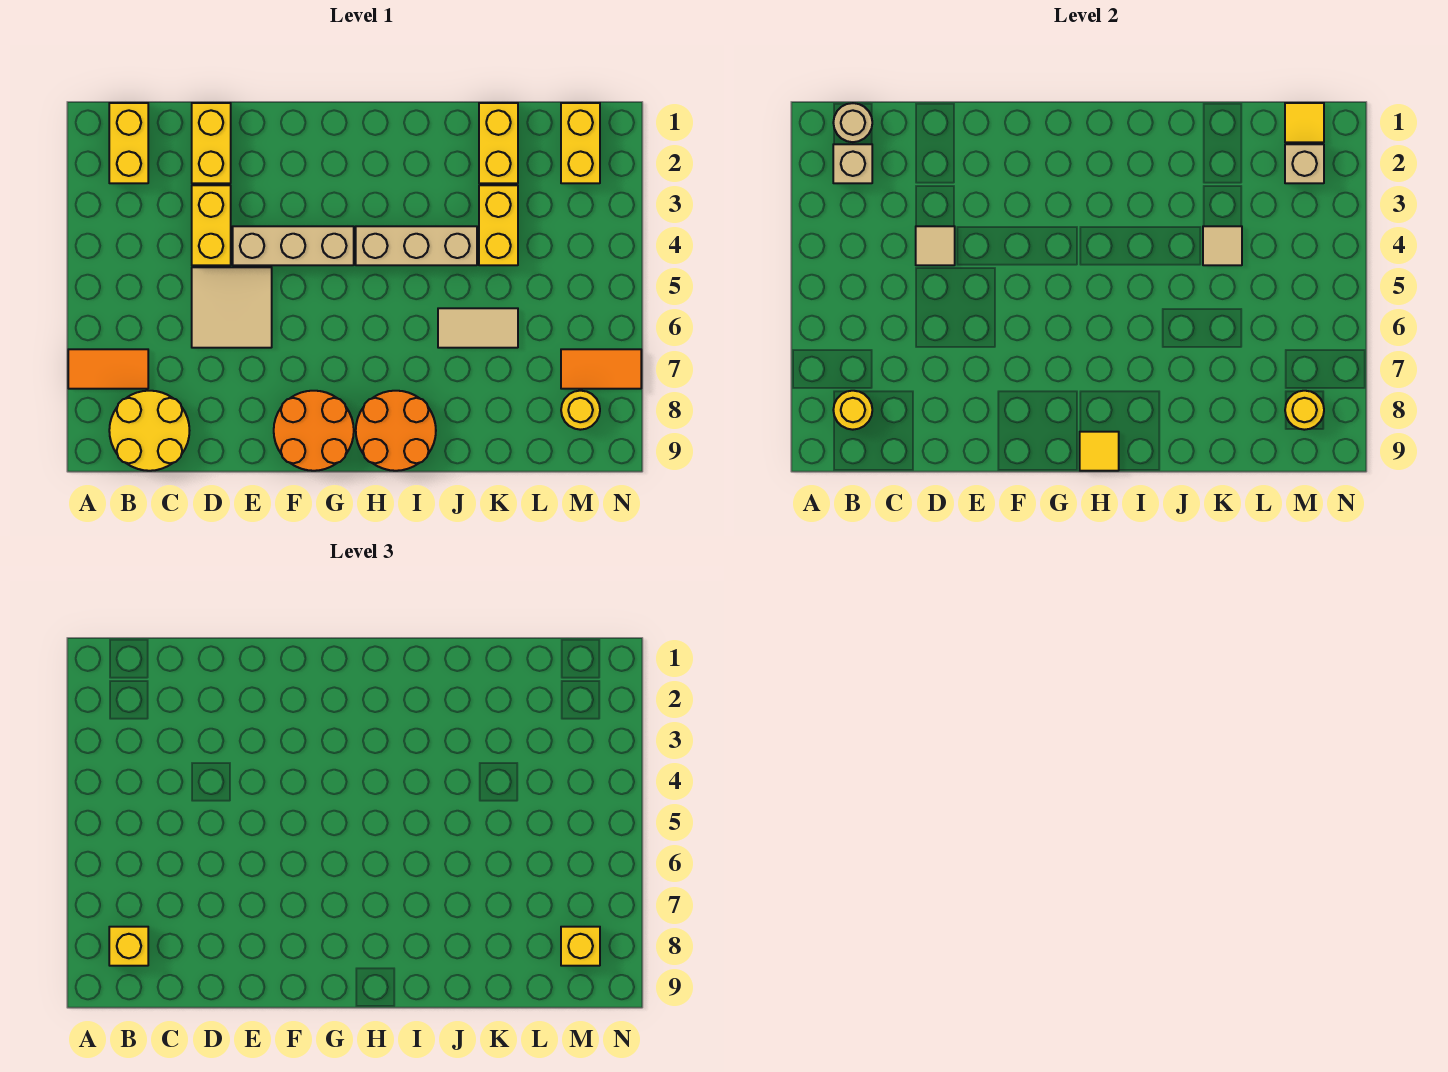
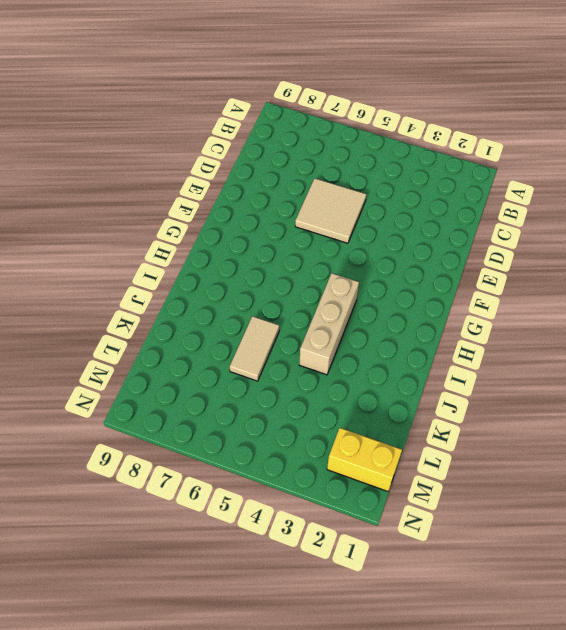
none -> orange tile A7:B7 level 1
none -> yellow brick B1:B2 level 1
none -> yellow round brick B8:C9 level 1

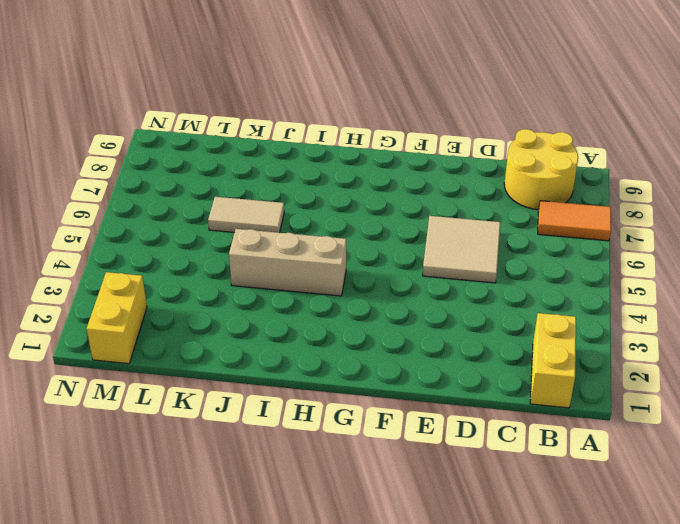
none -> yellow brick D1:D2 level 1
none -> yellow brick D3:D4 level 1
none -> tan brick E4:G4 level 1

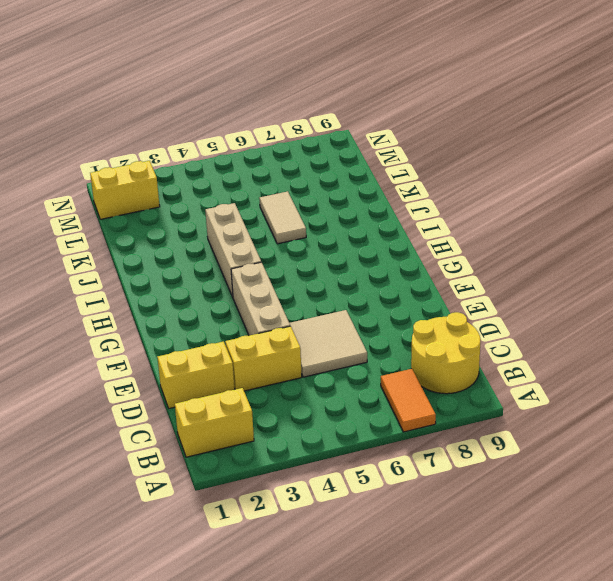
none -> orange round brick F8:G9 level 1
none -> orange round brick H8:I9 level 1
none -> yellow brick K1:K2 level 1

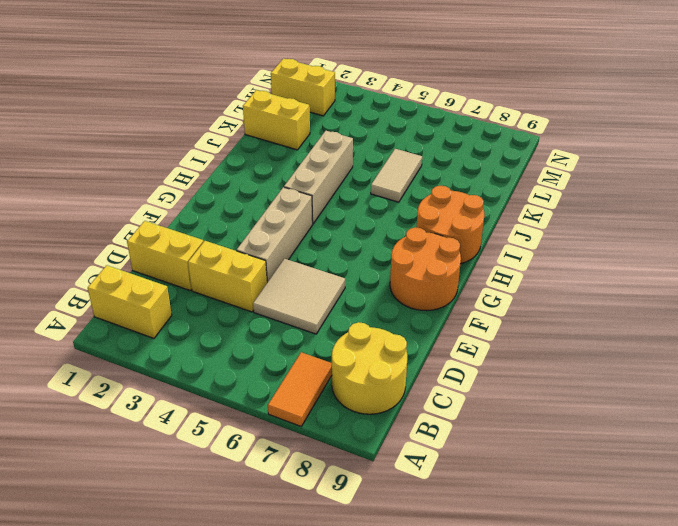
none -> yellow brick K3:K4 level 1
none -> orange tile M7:N7 level 1
none -> yellow round brick M8 level 1

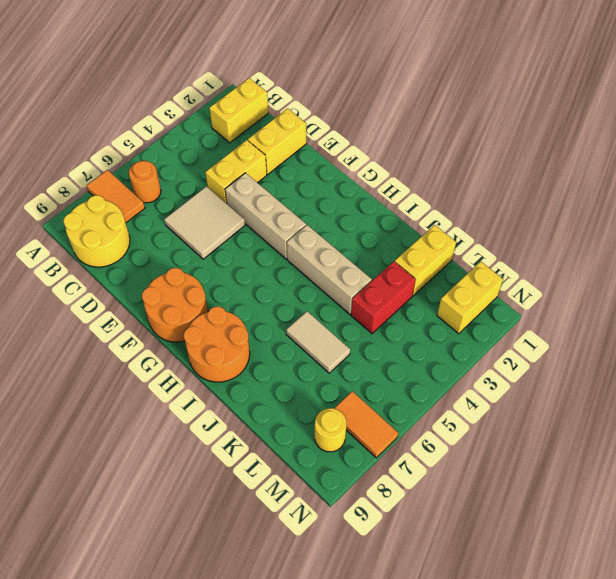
orange round brick B6 level 1 -> none
red brick K3:K4 level 1 -> yellow brick K3:K4 level 1
none -> tan round brick B1 level 2
none -> tan brick B2 level 2
none -> yellow round brick B8 level 2

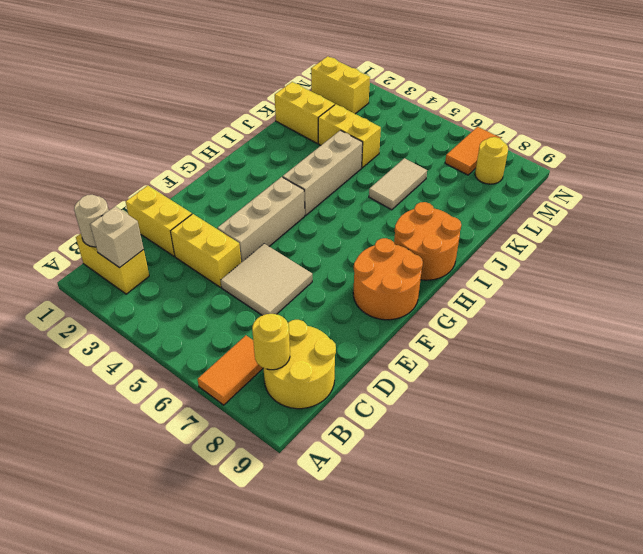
none -> tan tile D4 level 2
none -> yellow tile H9 level 2
none -> tan tile K4 level 2

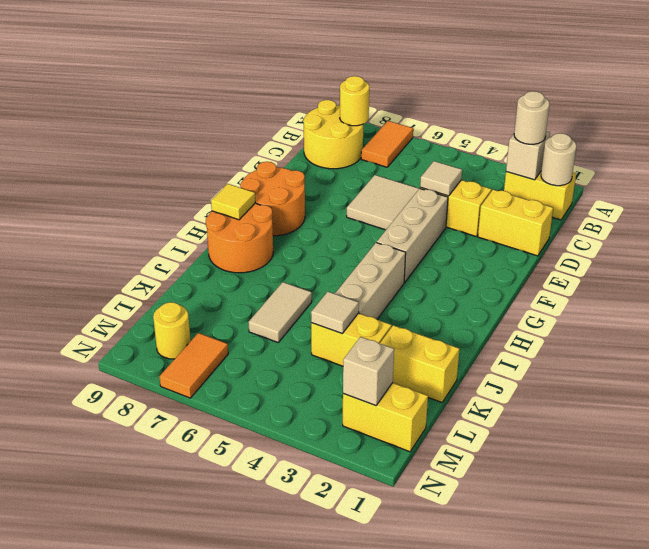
tan round brick B2 level 3 -> none
none -> yellow tile M1 level 2
none -> yellow round brick M8 level 2
none -> yellow brick B8 level 3

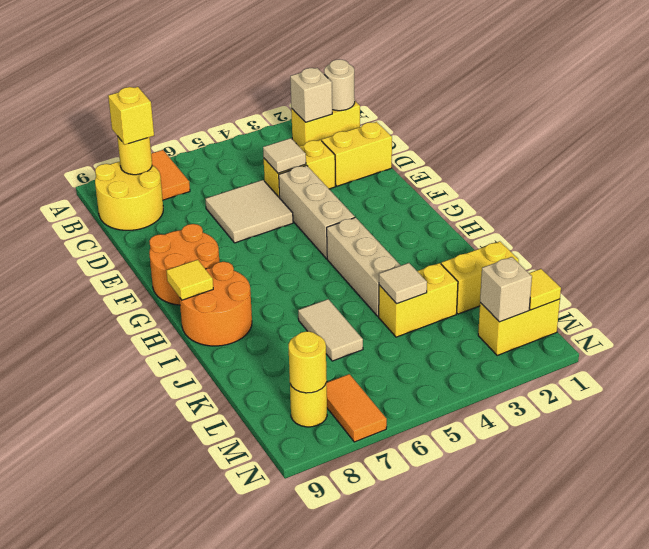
none -> yellow brick M8 level 3

